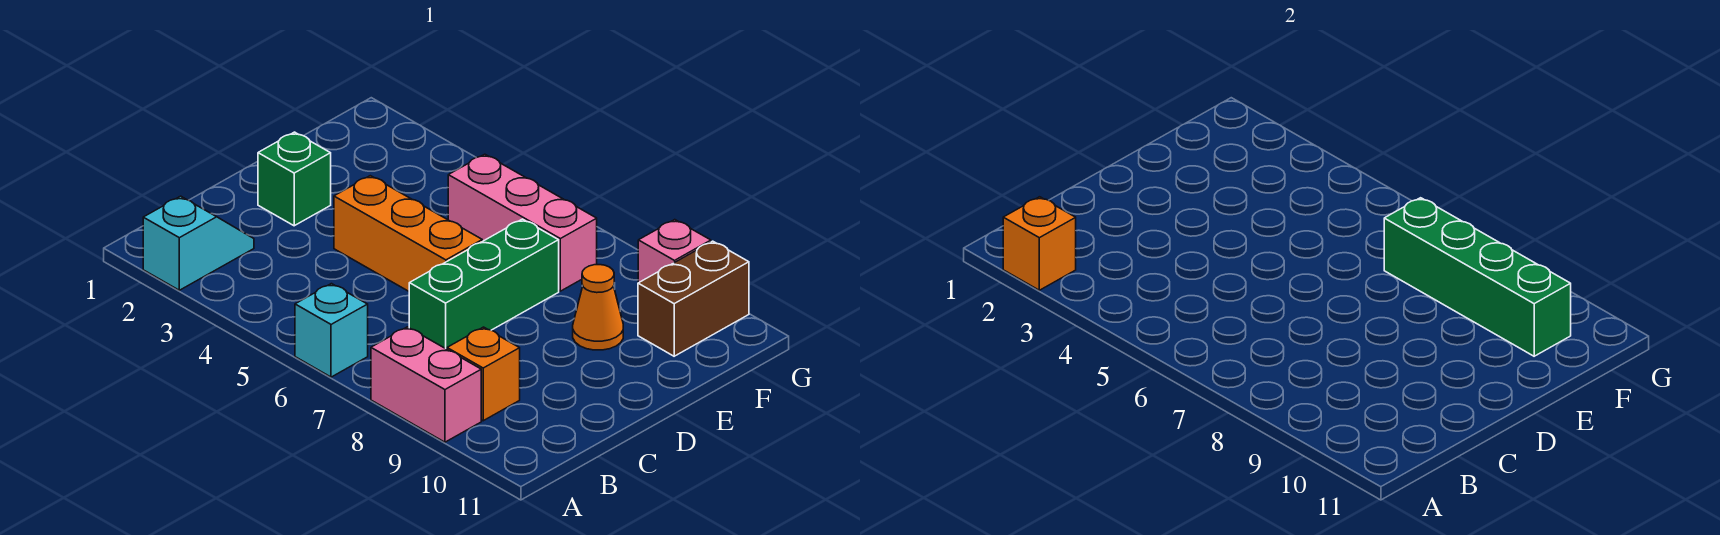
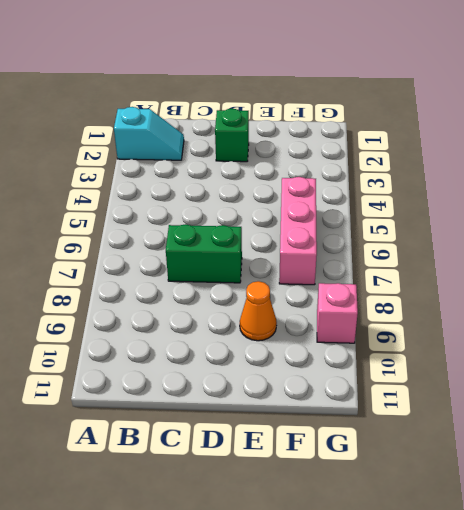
green brick C7:D7 level 1 -> green brick C7:E7 level 1
none -> cyan brick A6 level 1
none -> pink brick A8:A9 level 1
none -> orange brick B9 level 1

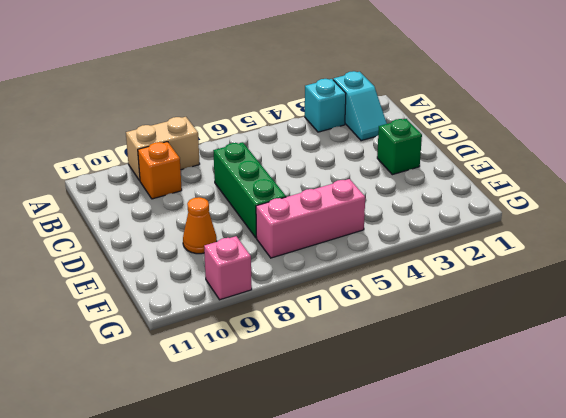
cyan brick A3 level 1 -> cyan brick A6 level 1
tan brick A8:A9 level 1 -> pink brick A8:A9 level 1
none -> orange brick D4:D6 level 1
none -> brown brick F10:G10 level 1
none -> orange brick A2 level 2

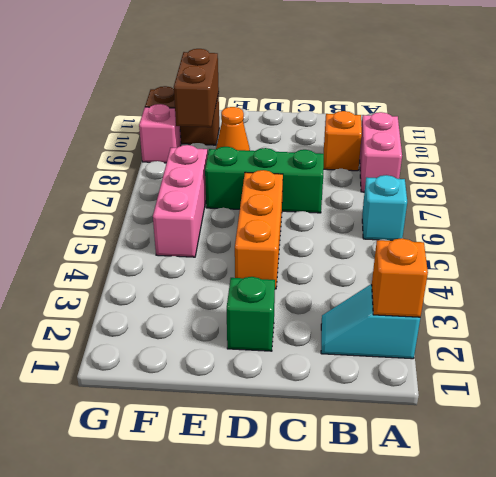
brown brick F9:F10 level 2 -> green brick F7:F10 level 2

